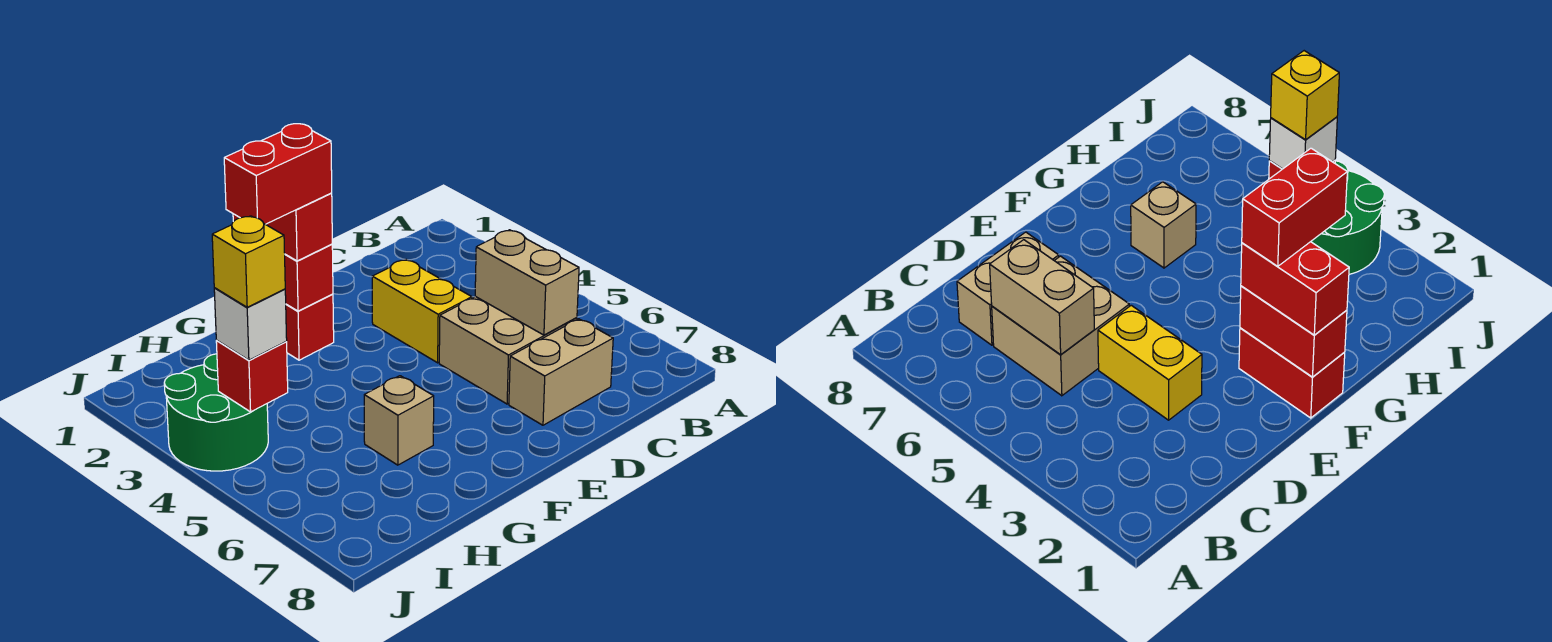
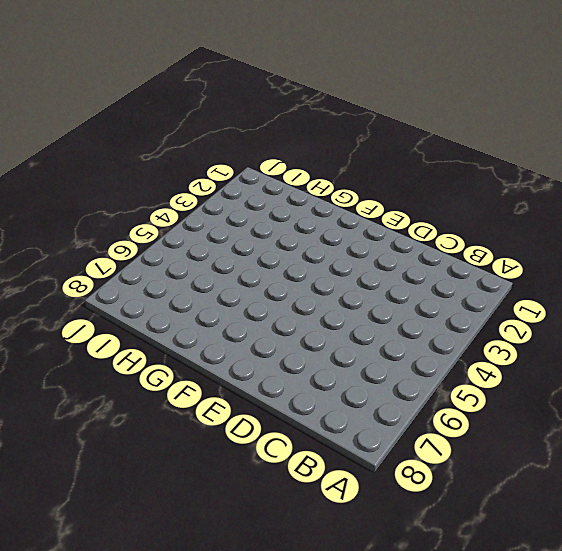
none -> tan brick C5:D6 level 1
none -> tan brick C7:D7 level 1
none -> yellow brick D3:D4 level 1

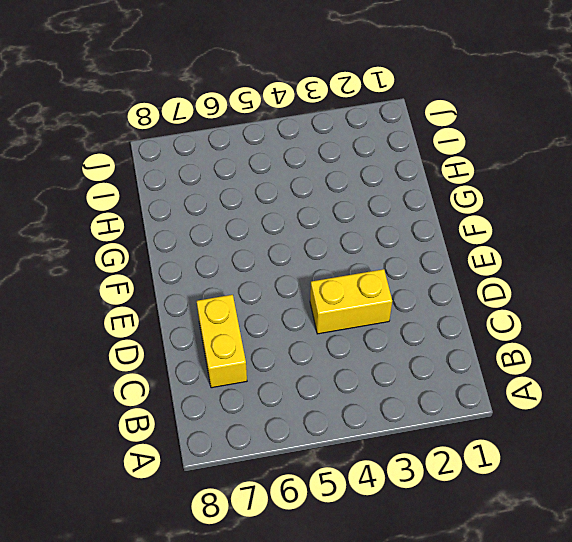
yellow brick C7:D7 level 1 -> tan brick C7:D7 level 1
none -> tan brick C5:D6 level 1
none -> red brick F1:F2 level 1
none -> tan brick G6 level 1

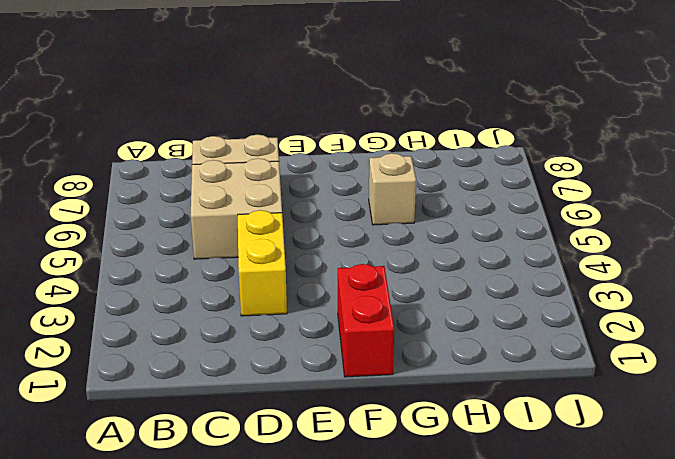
none -> green round brick I3:J4 level 1
none -> tan brick C5:C6 level 2
none -> red brick F1:F2 level 2

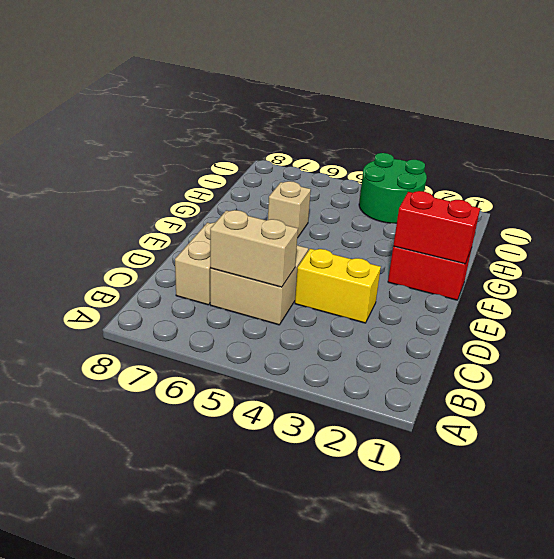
none -> red brick I4 level 2
none -> red brick F1:F2 level 3
none -> white brick I4 level 3

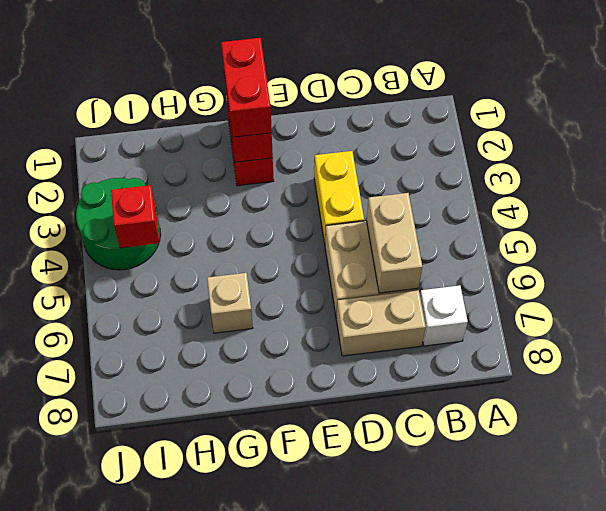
white brick B7 level 1 -> white brick I4 level 3
none -> red brick F2:G2 level 4
none -> yellow brick I4 level 4

